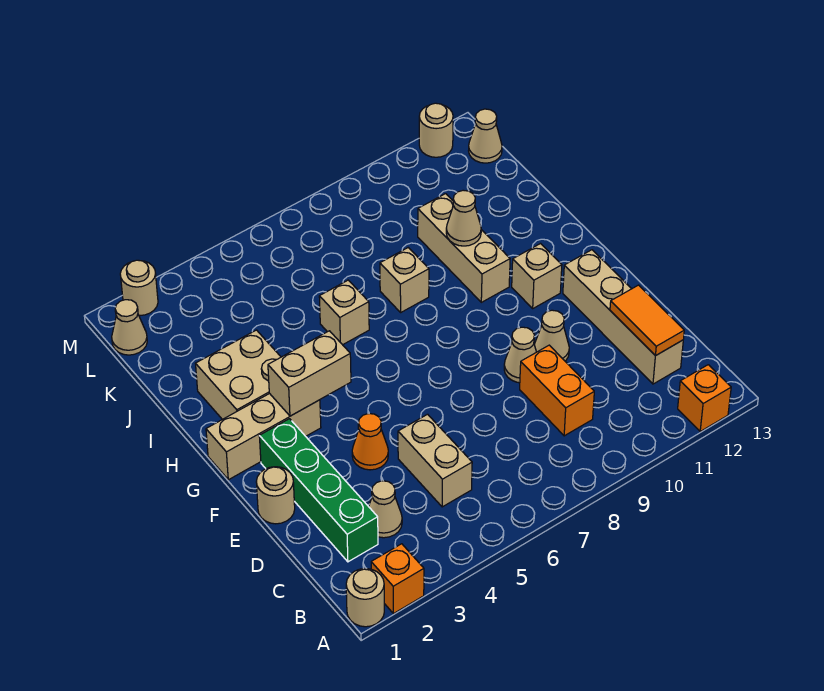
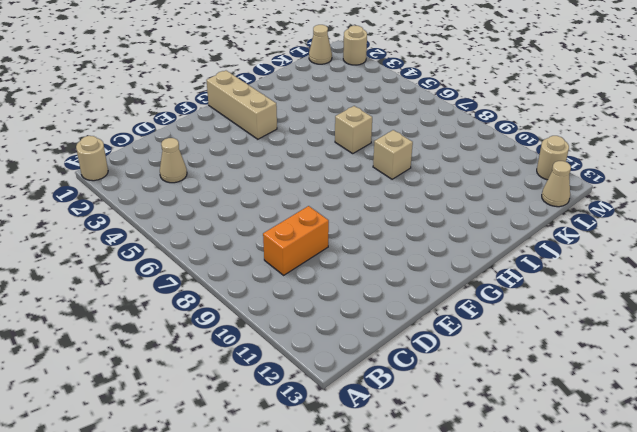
none -> orange brick A2 level 1
none -> orange brick A12 level 1
none -> green brick C2:F2 level 1

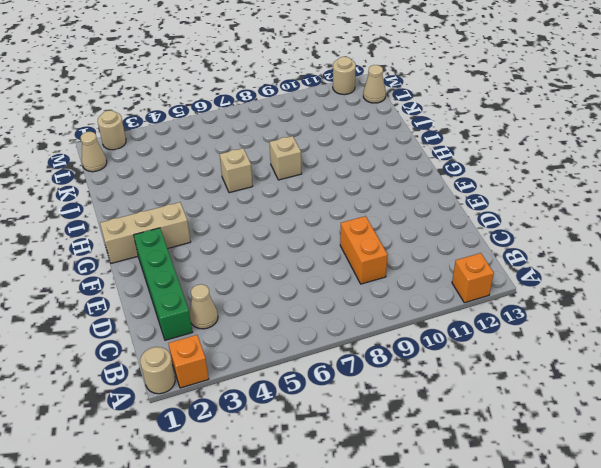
none -> tan brick C5:D5 level 1
none -> tan brick C12:F12 level 1
none -> tan round brick E1 level 1

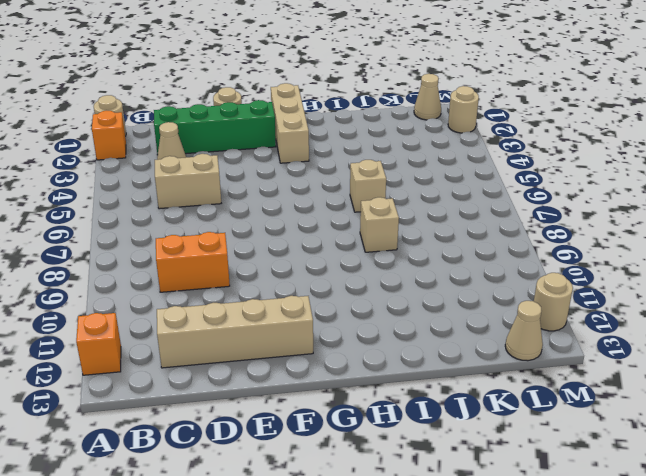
none -> orange cone E4 level 1
none -> tan cone E9 level 1
none -> tan cone E10 level 1

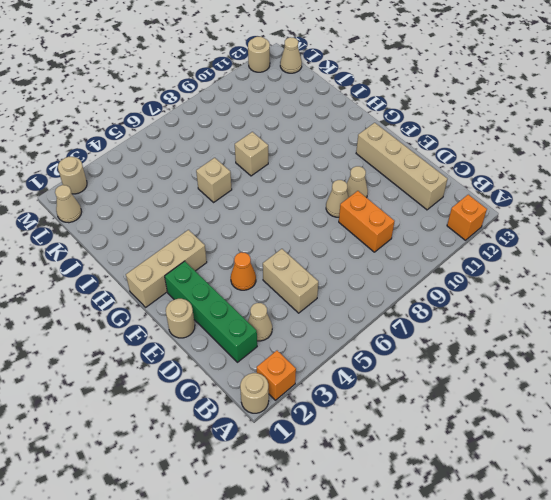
none -> tan brick G11 level 1
none -> tan brick H2:I3 level 1
none -> tan brick H10:J10 level 1

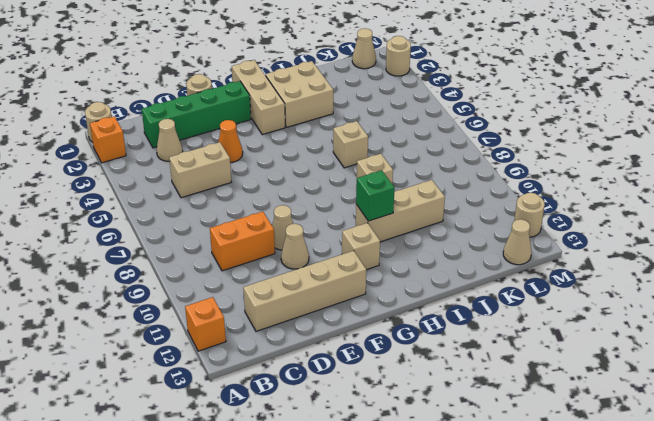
green brick H10 level 2 -> none
none -> orange tile C12:D12 level 2
none -> tan brick G3:G4 level 2
none -> tan cone I10 level 2

